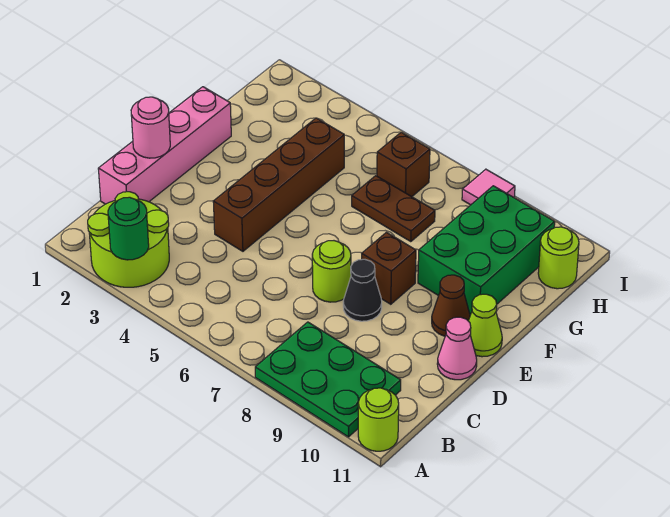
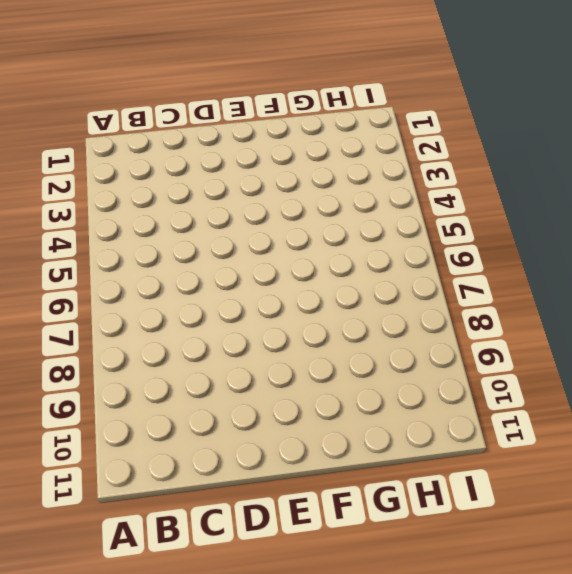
none -> lime round brick A2:B3 level 1
none -> green plate A8:B10 level 1
none -> lime round brick A11 level 1

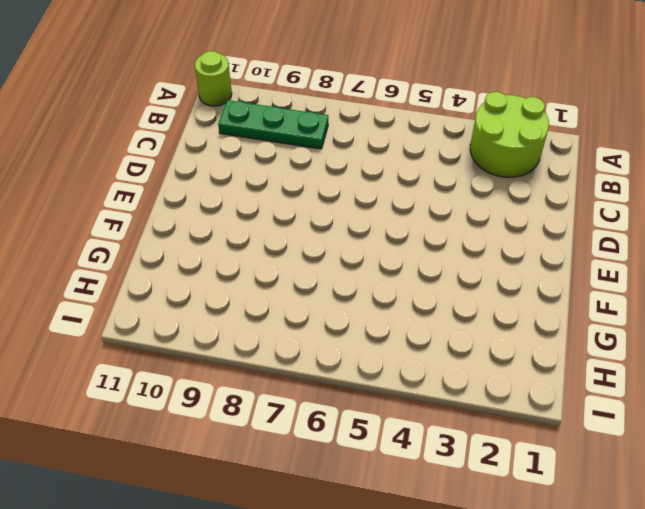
green plate B8:B10 level 1 -> green plate A8:B10 level 1
none -> pink brick C1:F1 level 1
none -> brown brick D4:G4 level 1
none -> lime round brick D7 level 1

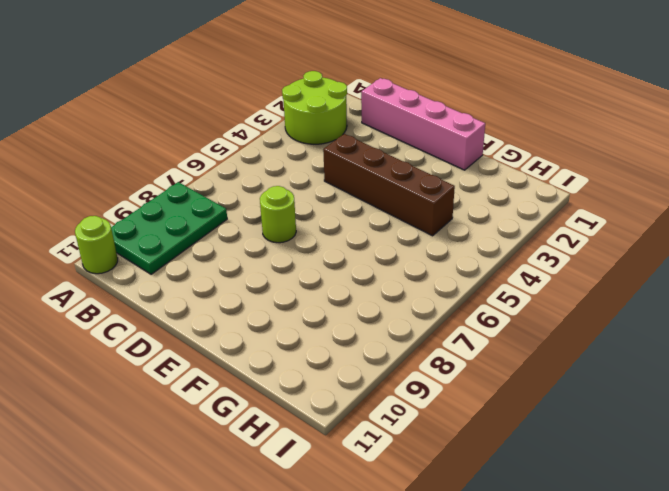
none -> black cone D8 level 1
none -> pink cone D11 level 1
none -> brown brick E8 level 1

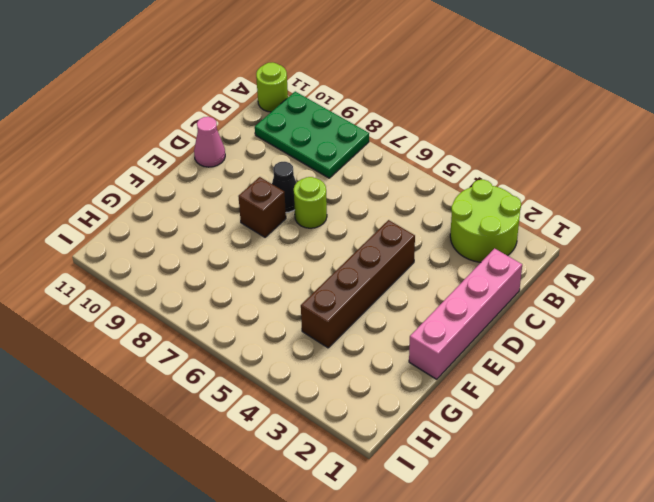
none -> brown cone E10 level 1
none -> lime cone E11 level 1
none -> green brick F9:H10 level 1

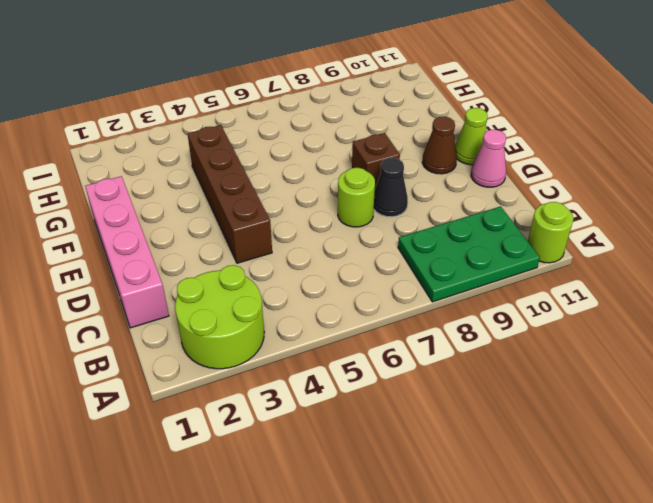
none -> green brick F9:H10 level 1
none -> brown plate G6:G7 level 1
none -> brown brick H6 level 1

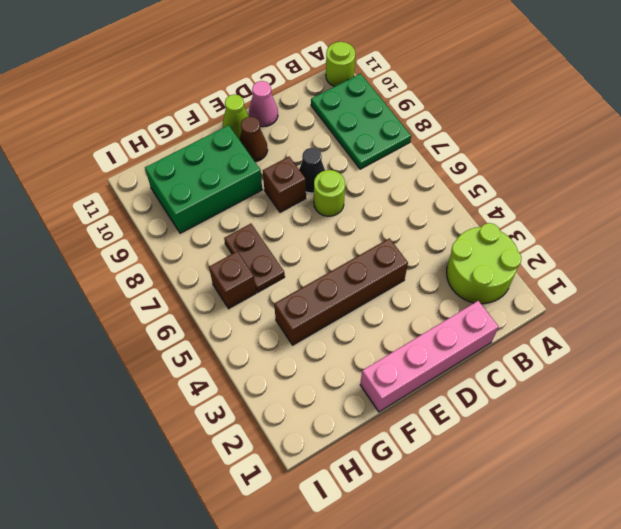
none -> lime round brick H11 level 1
none -> pink tile I8 level 1
none -> green round brick A3 level 2

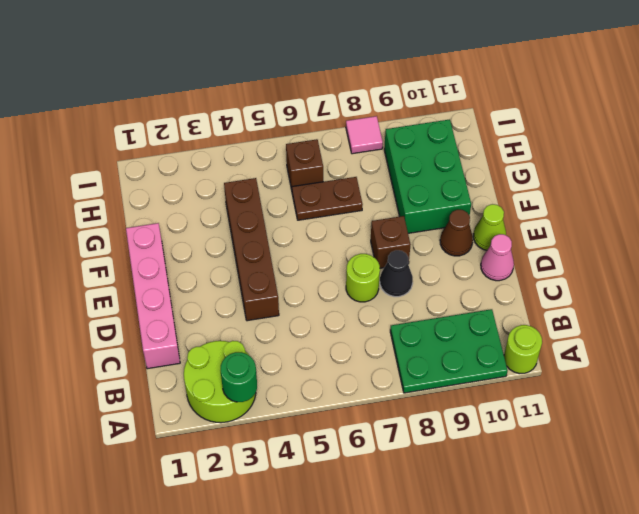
none -> lime round brick H11 level 1
none -> pink round brick D1 level 2

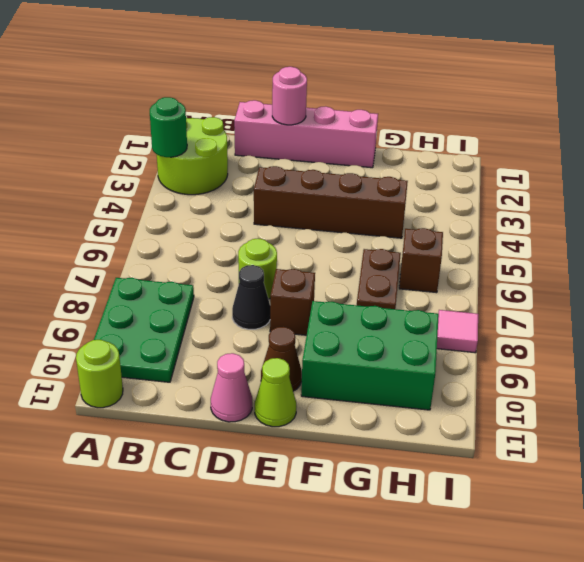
none -> lime round brick H11 level 1

